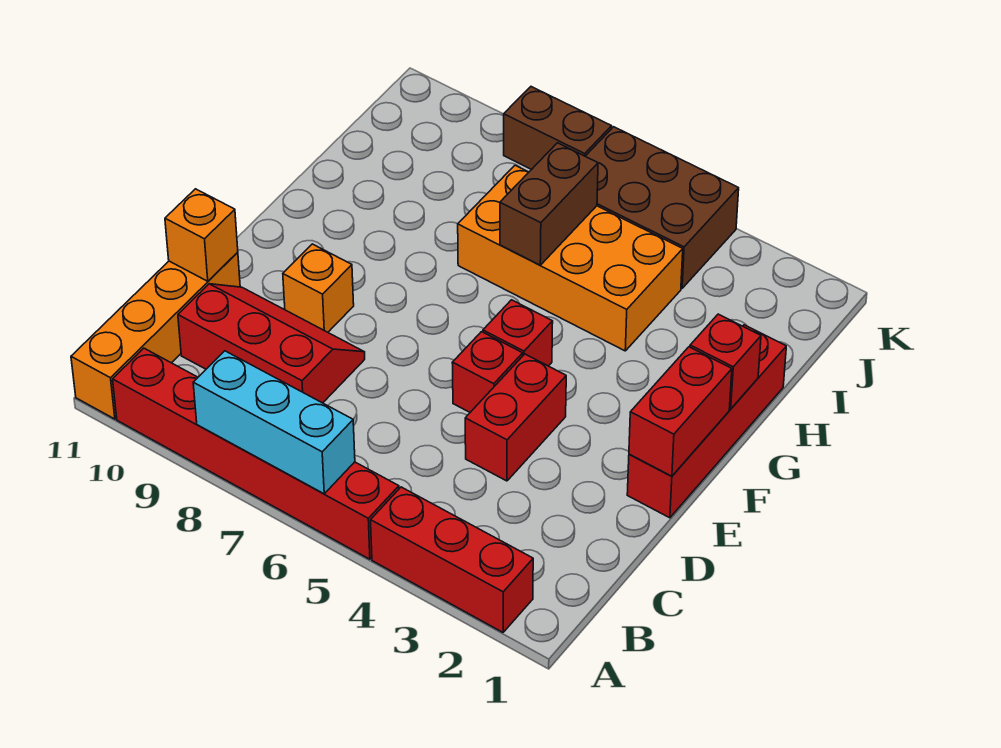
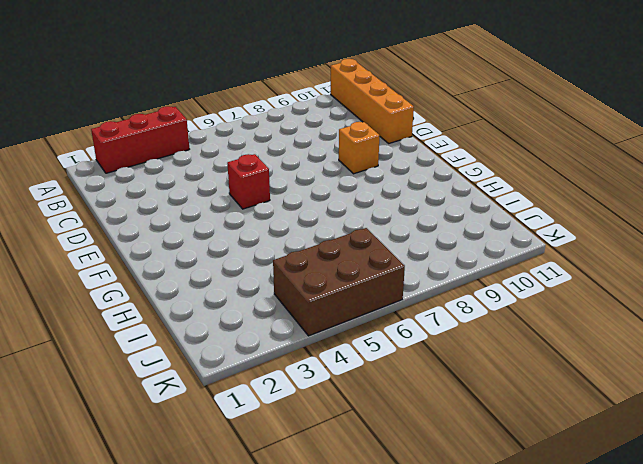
none -> red brick A5:A10 level 1
none -> red slope C8:D10 level 1 top C
none -> red brick D4:E4 level 1

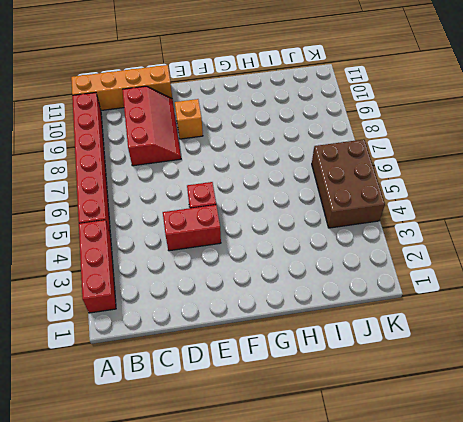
none -> red brick E1:H1 level 1
none -> red brick F5 level 1
none -> orange brick H4:I7 level 1

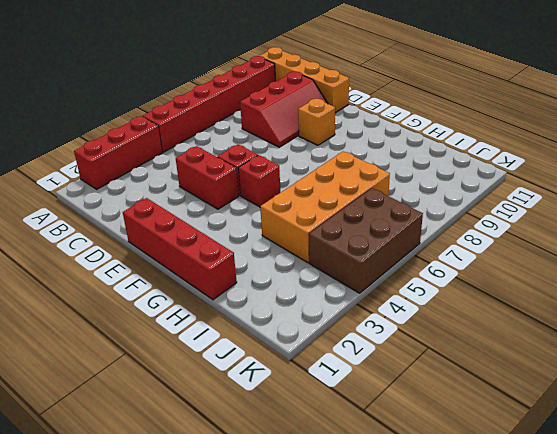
none -> brown brick K7:K8 level 1
none -> cyan brick A6:A8 level 2
none -> orange brick D11 level 2

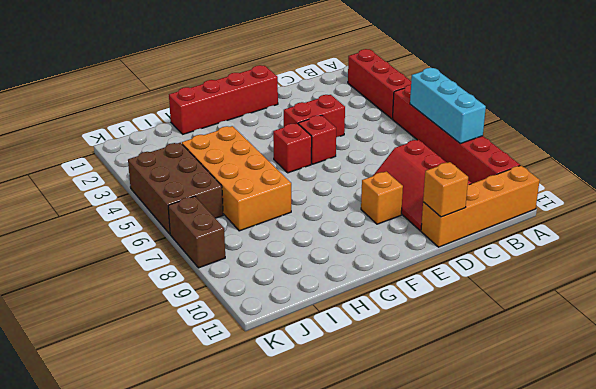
none -> red brick E1:F1 level 2
none -> red brick G1 level 2
none -> brown brick H6:I6 level 2

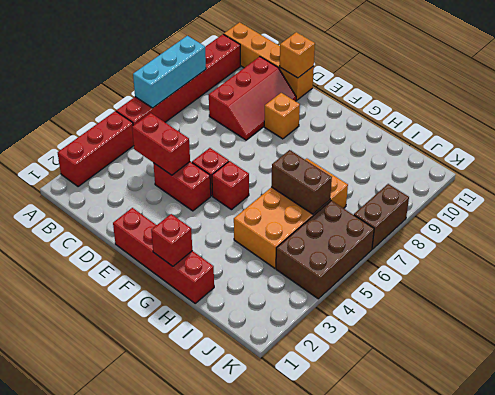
red brick C4:D4 level 2 -> red brick E1:F1 level 2

